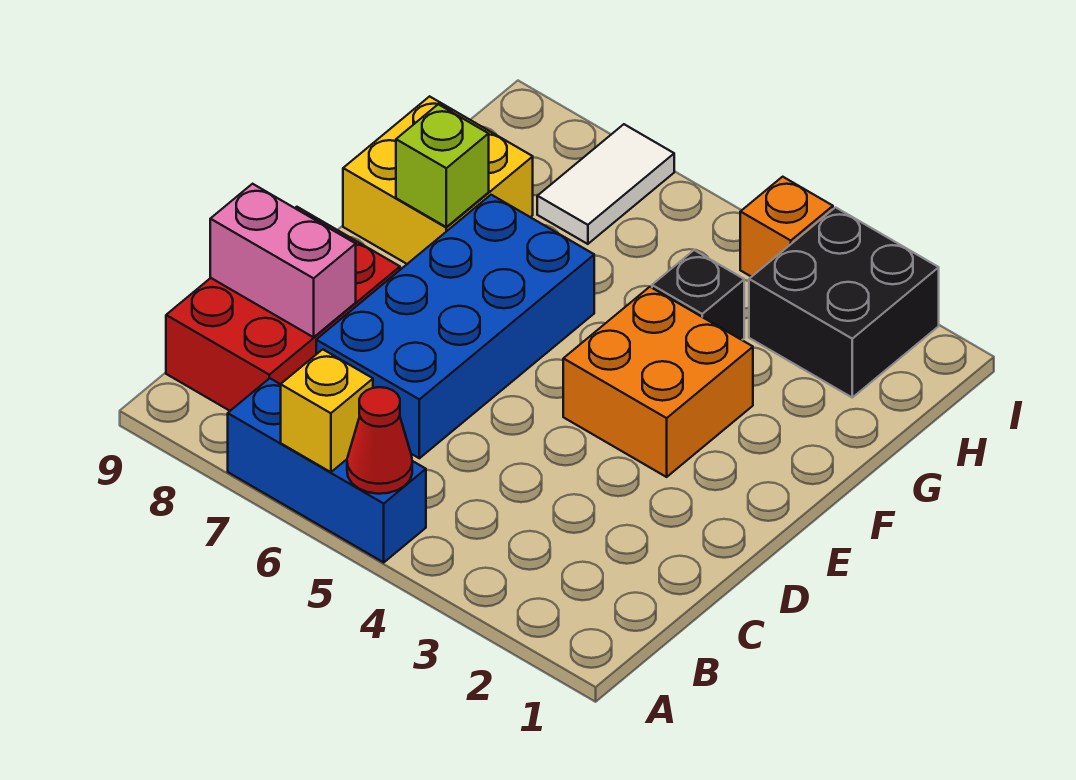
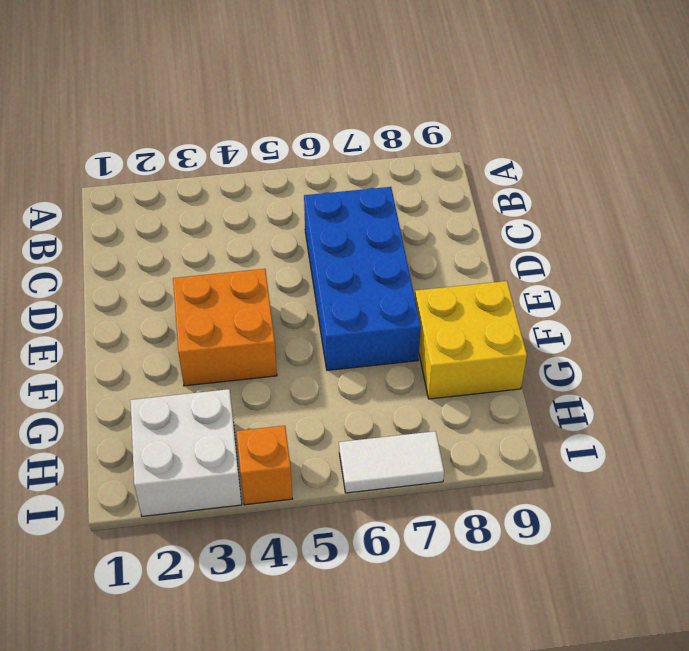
white brick H2:I3 level 1 -> black brick H2:I3 level 1
white tile I6:I7 level 1 -> white tile H7:I7 level 1
none -> blue brick A5:A7 level 1
none -> red brick B8:D9 level 1
none -> black brick G4 level 1

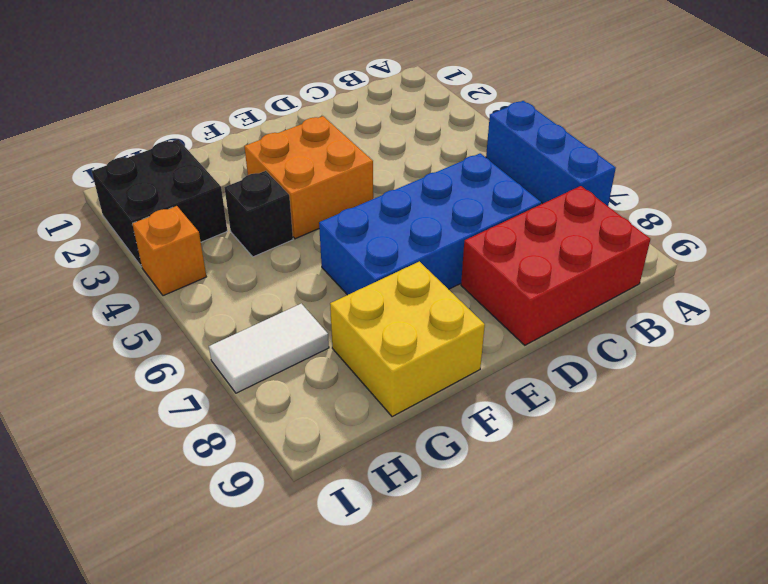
none -> red cone A5 level 2
none -> yellow brick A6 level 2
none -> pink brick C8:C9 level 2

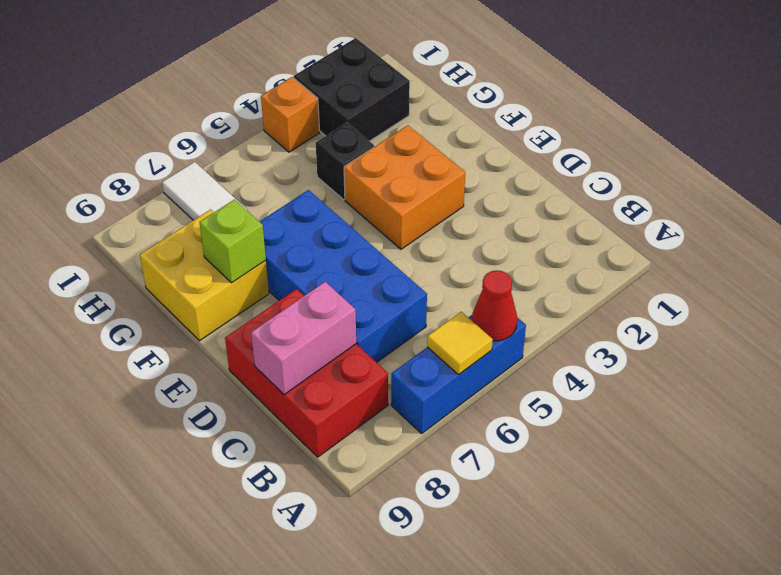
yellow tile A6 level 2 -> yellow brick A6 level 2

